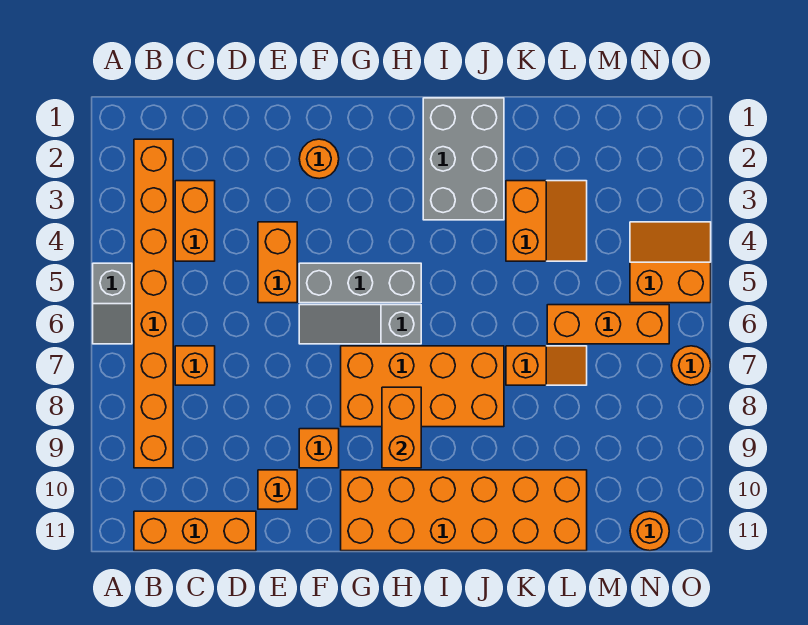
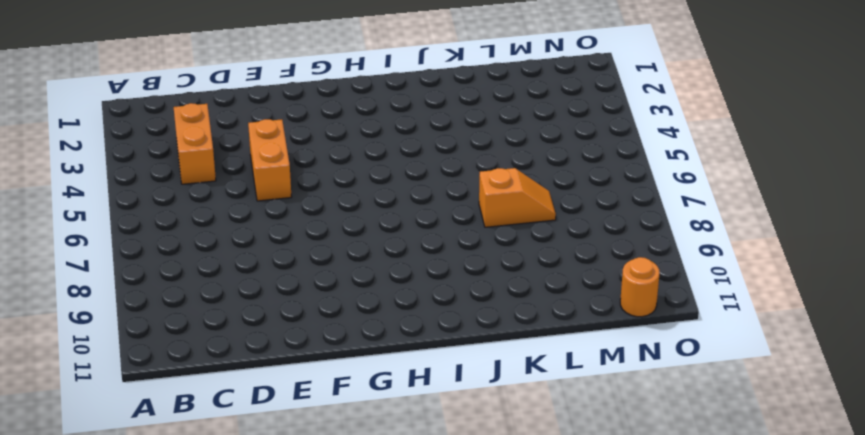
none -> grey slope A5:A6 level 1 top 5
none -> orange brick B2:B9 level 1
none -> orange brick B11:D11 level 1

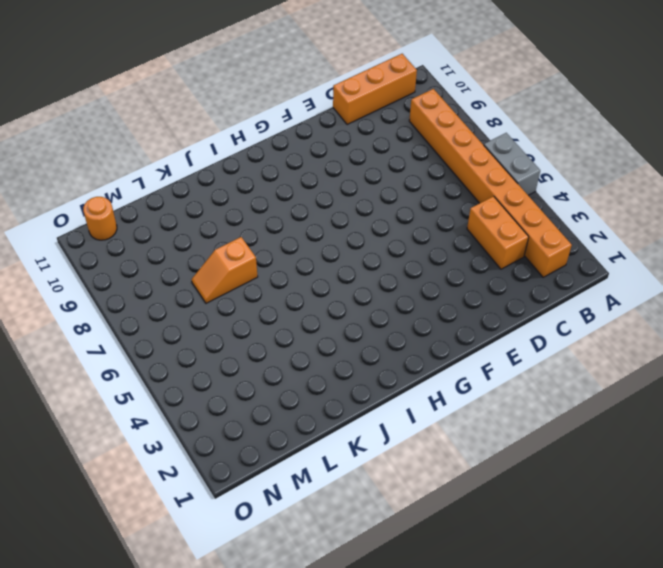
grey brick A5:A6 level 1 -> grey slope A5:A6 level 1 top 5
none -> orange brick C7 level 1
none -> orange brick E4:E5 level 1
none -> orange brick E10 level 1

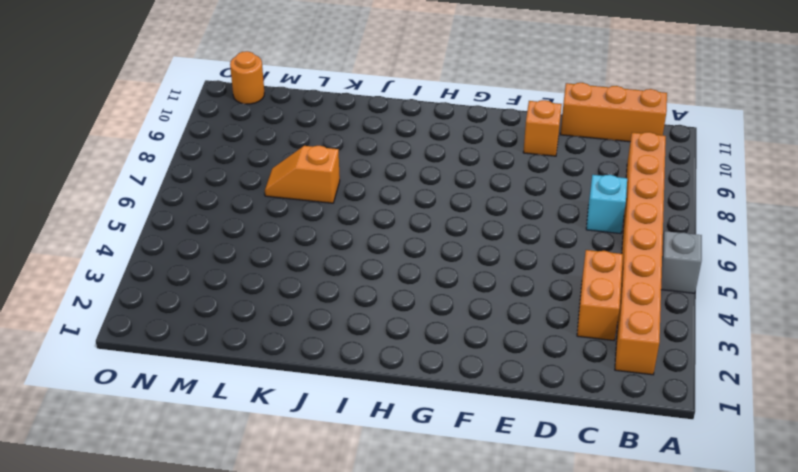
cyan brick C7 level 1 -> orange brick C7 level 1
none -> orange brick E4:E5 level 1
none -> orange round brick F2 level 1
none -> grey brick F5:H5 level 1

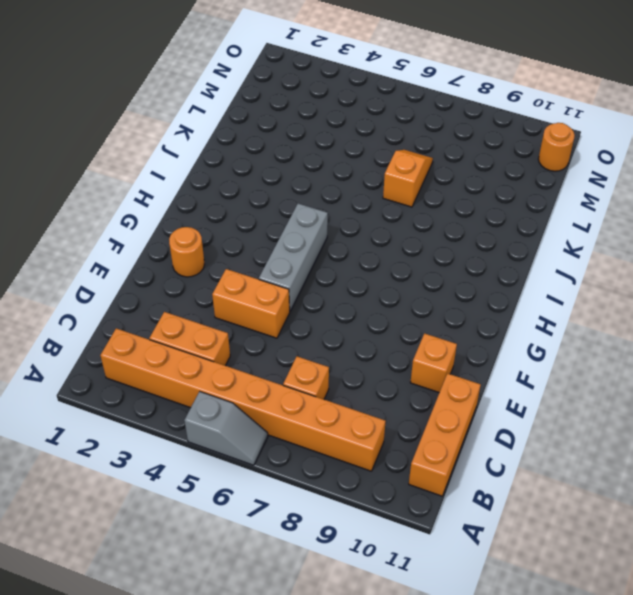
none -> grey slope F6:H6 level 1 top H
none -> orange brick F9 level 1
none -> orange brick G7:J8 level 1

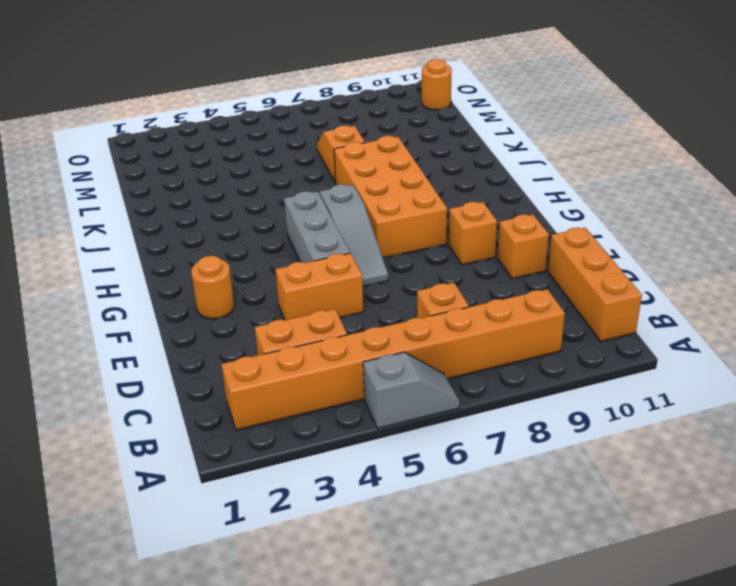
none -> orange brick G10:L11 level 1
none -> grey brick I1:J3 level 1
none -> orange slope K3:L4 level 1 top K

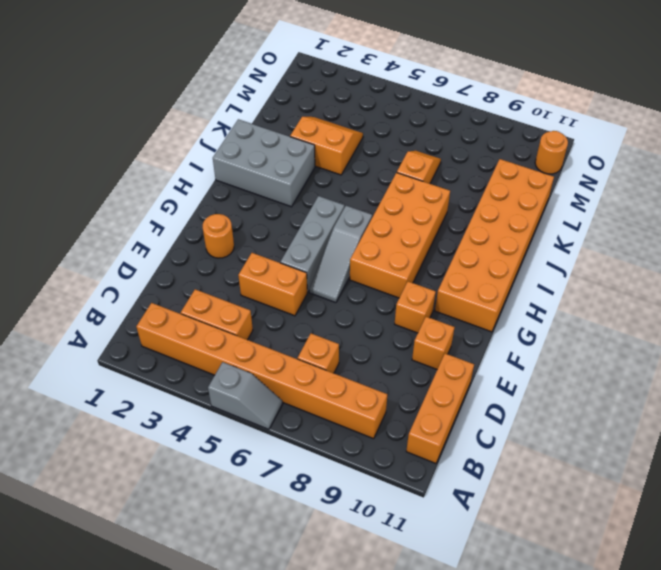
none -> orange brick L6:N6 level 1
none -> orange slope N4:O5 level 1 top 5
none -> orange round brick O7 level 1

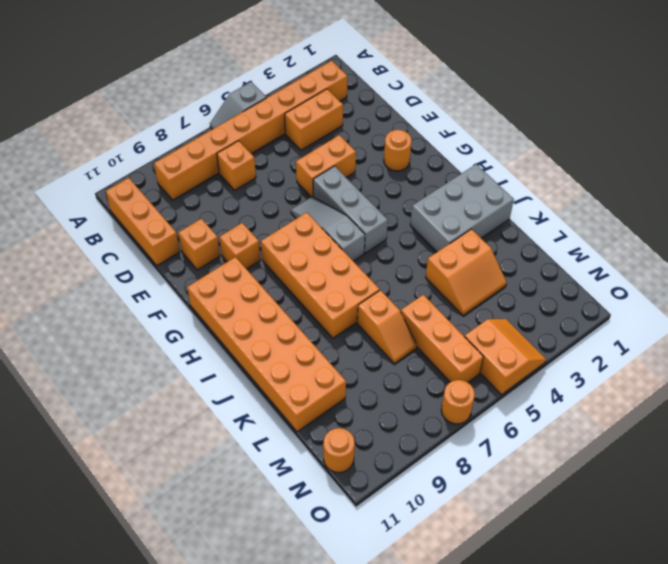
none -> orange brick H8:H9 level 2

